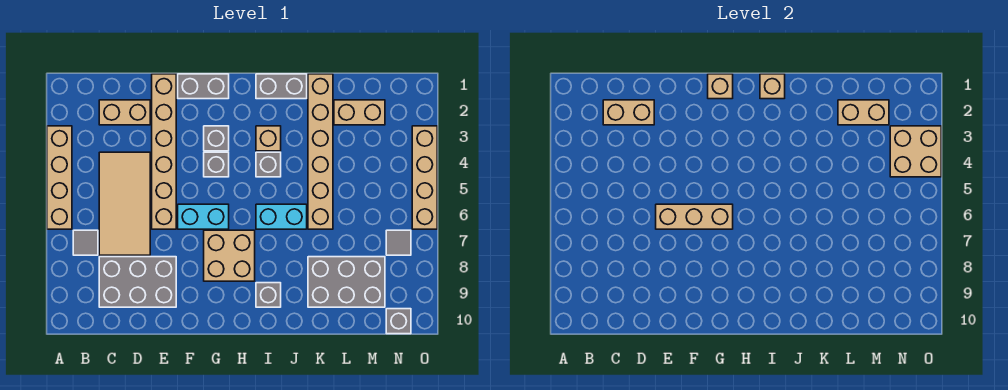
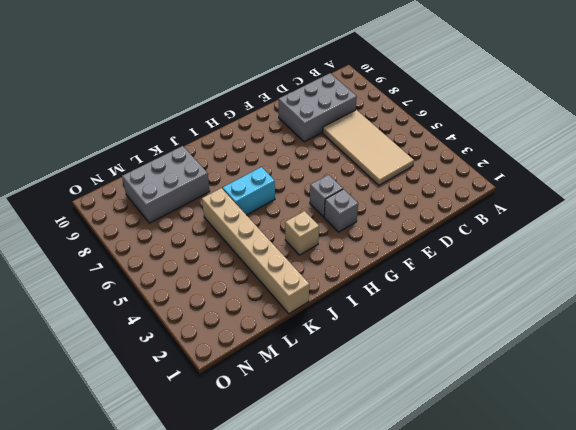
none -> tan brick A3:A6 level 1
none -> grey tile B7 level 1
none -> tan brick C2:D2 level 1

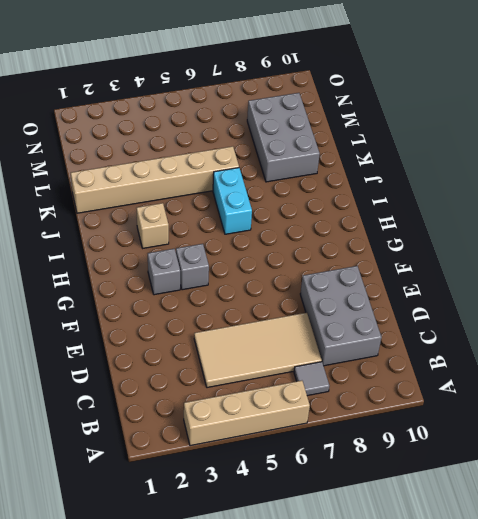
none -> tan brick C2:D2 level 1
none -> tan brick E1:E6 level 1
none -> grey brick F1:G1 level 1

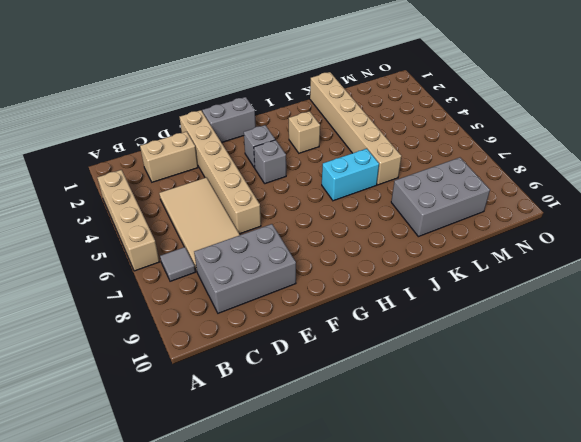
none -> cyan brick F6:G6 level 1
none -> tan brick G7:H8 level 1
none -> grey brick I1:J1 level 1

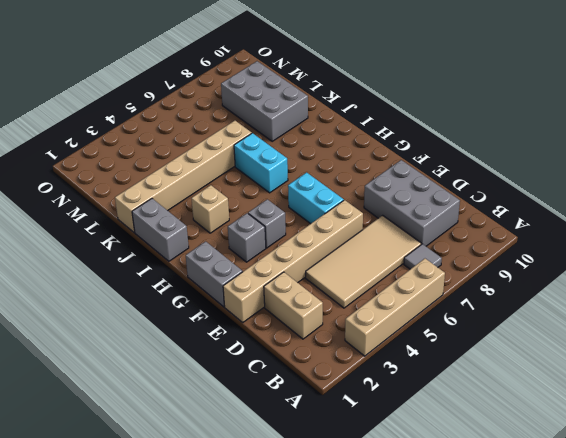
none -> tan brick G7:H8 level 1
none -> grey brick I4 level 1
none -> grey brick I9 level 1

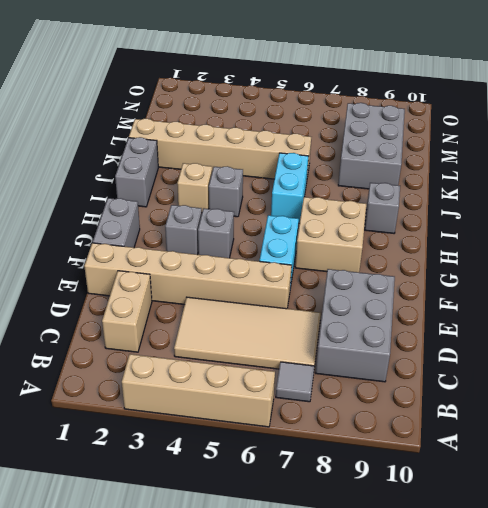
none -> tan brick L2:M2 level 1
none -> grey tile N7 level 1
none -> grey brick N10 level 1

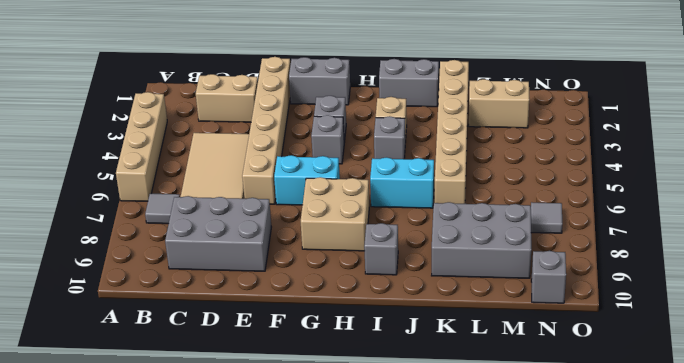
none -> tan brick O3:O6 level 1
none -> tan brick C2:D2 level 2
none -> tan brick E6:G6 level 2

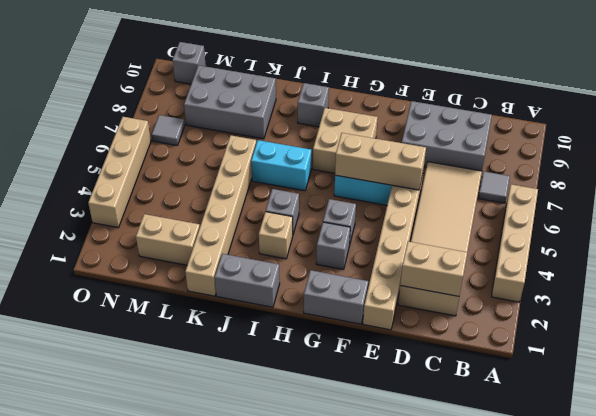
none -> tan brick G1 level 2
none -> tan brick I1 level 2
none -> tan brick L2:M2 level 2

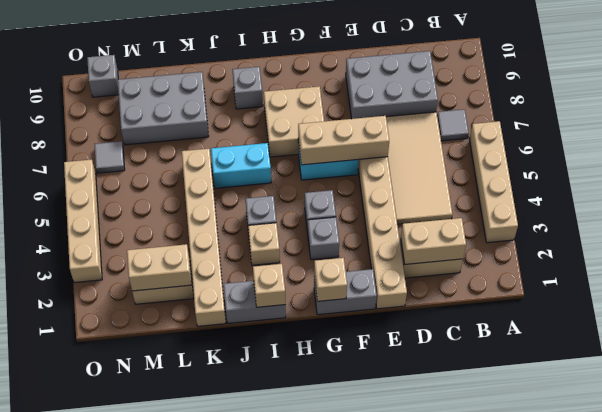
none -> tan brick N3:O4 level 2

